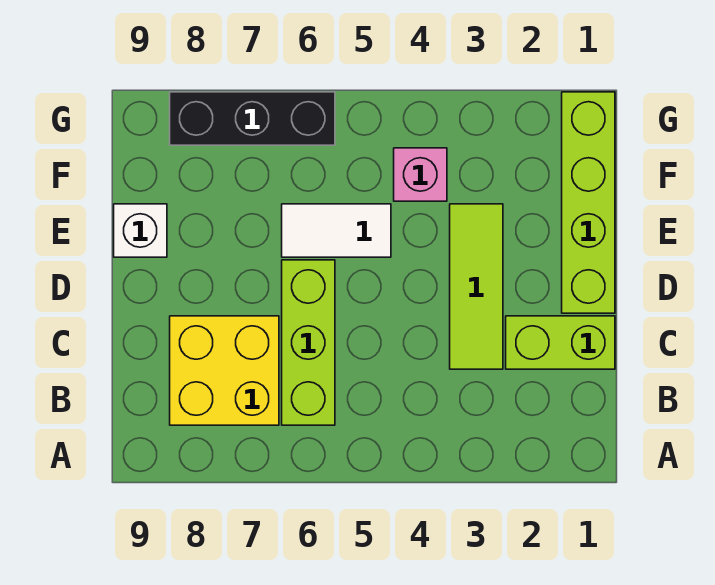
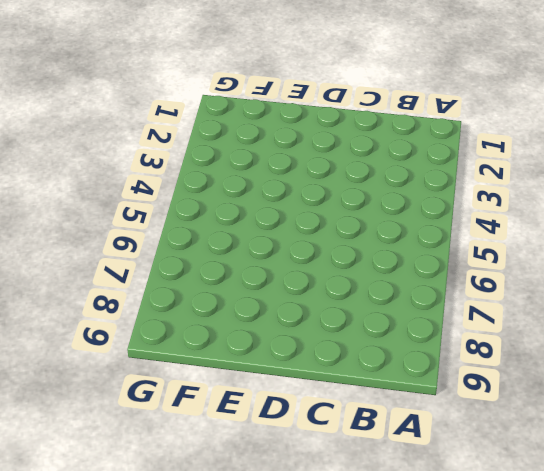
none -> lime brick B6:D6 level 1
none -> yellow brick B7:C8 level 1

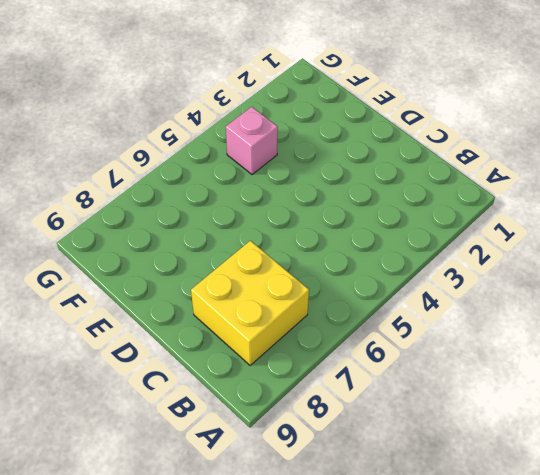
none -> lime brick B6:D6 level 1
none -> lime brick C1:C2 level 1

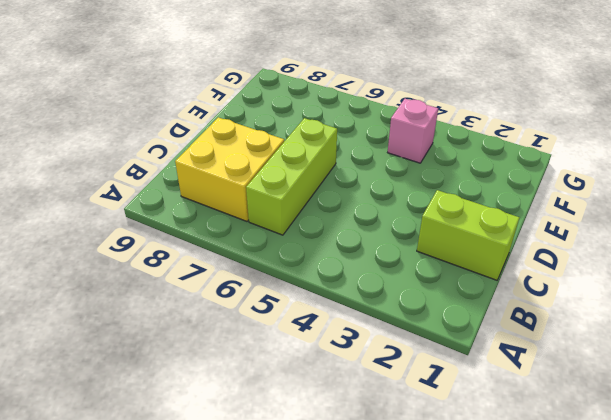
none -> lime tile C3:E3 level 1
none -> lime brick D1:G1 level 1

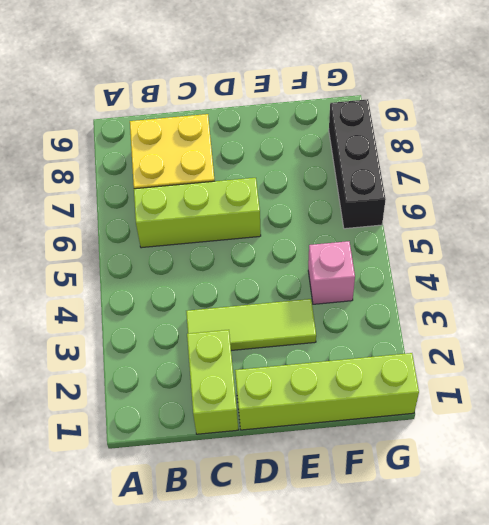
none -> white tile E5:E6 level 1
none -> white brick E9 level 1

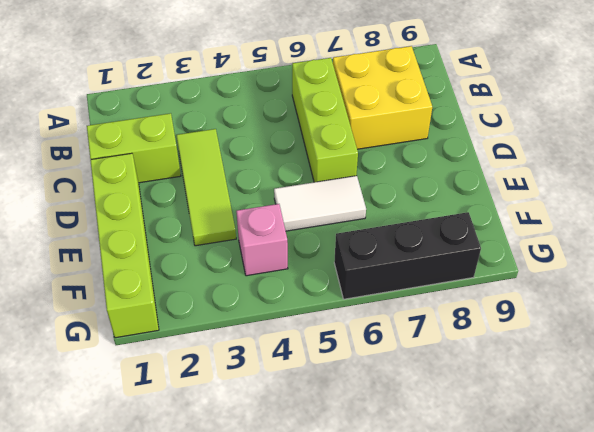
none -> white brick E9 level 1

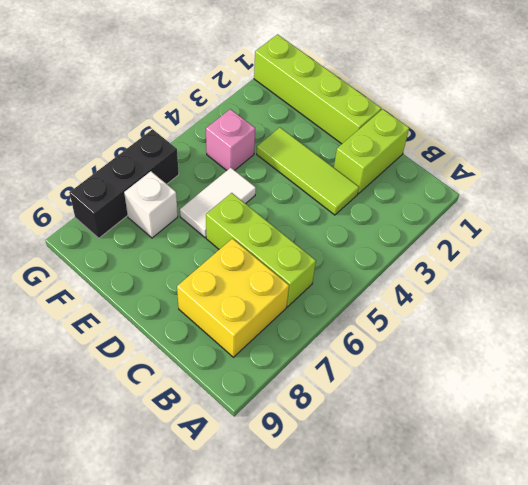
white brick F7 level 1 -> white brick E9 level 1

